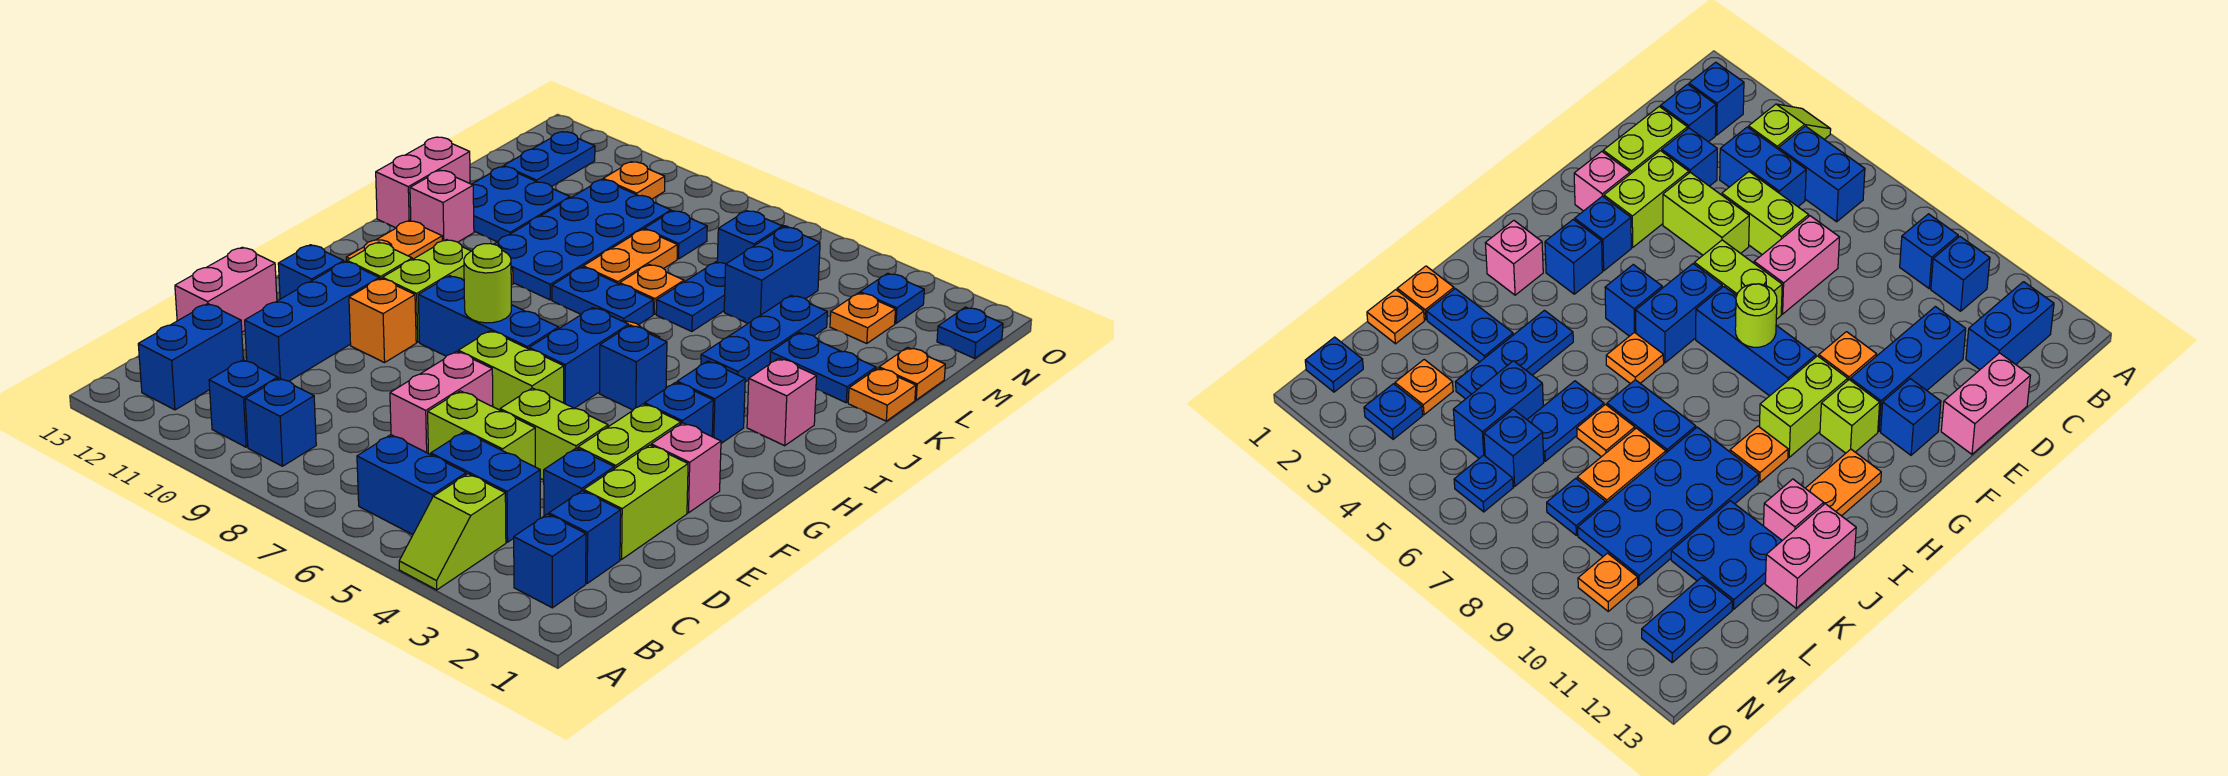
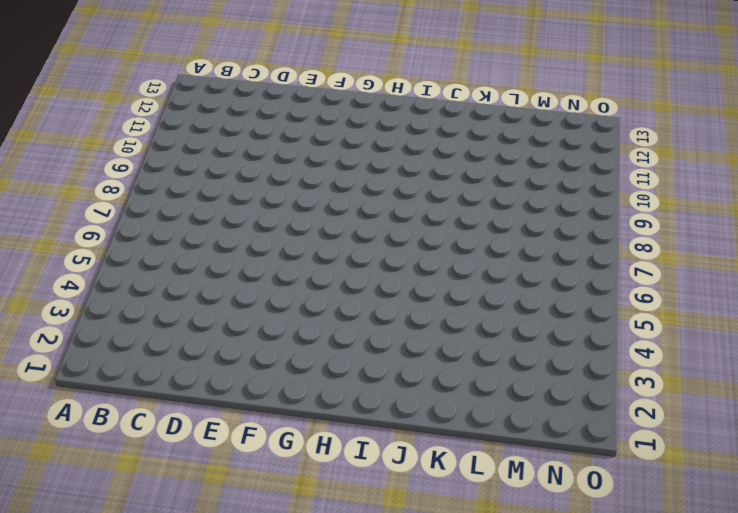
none -> lime slope A4:B4 level 1 top B
none -> blue brick B2 level 1
none -> blue brick B5:B6 level 1
none -> blue brick B9 level 1

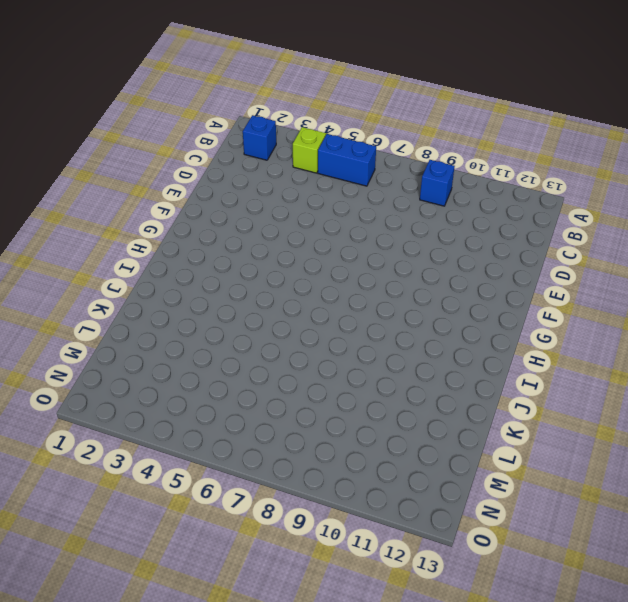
none -> blue brick B10 level 1
none -> blue brick B12:C12 level 1
none -> blue brick C2 level 1
none -> blue brick C4:C5 level 1

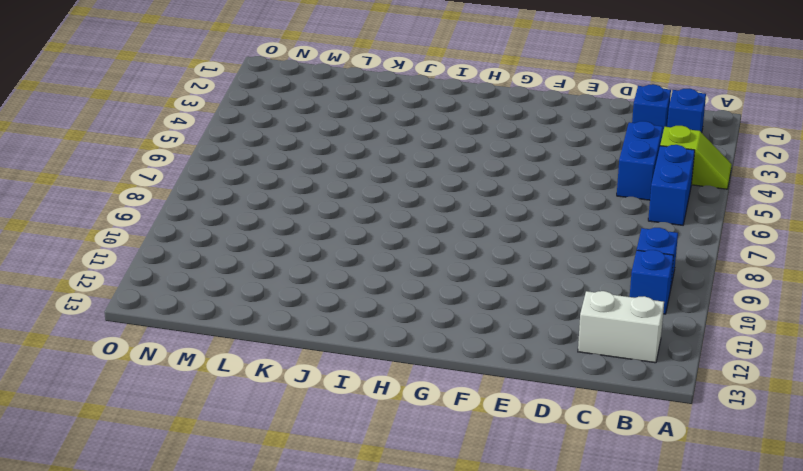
white brick B12:C12 level 1 -> blue brick B12:C12 level 1
none -> lime brick D2:E2 level 1
none -> blue brick D3 level 1
none -> lime brick D5:D6 level 1
none -> pink brick D7:E7 level 1

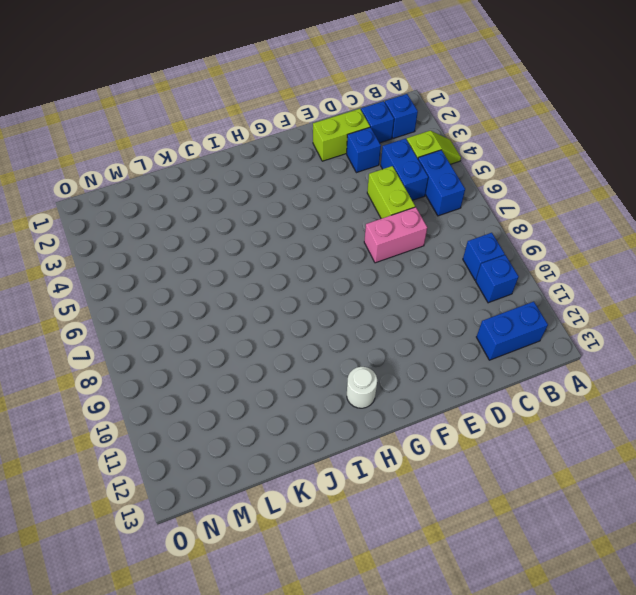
white round brick H12 level 1 -> orange plate H12:I12 level 1
none -> blue brick D11:F11 level 1
none -> pink brick D13:E13 level 1
none -> lime brick E3:F3 level 1
none -> lime brick E4:E5 level 1

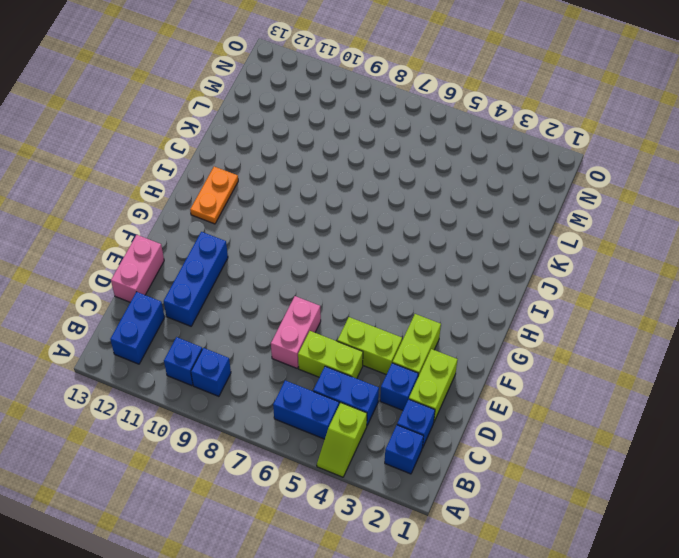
none -> pink brick F2 level 1
none -> lime brick F6:F7 level 1
none -> orange brick F10 level 1
none -> blue brick F12 level 1

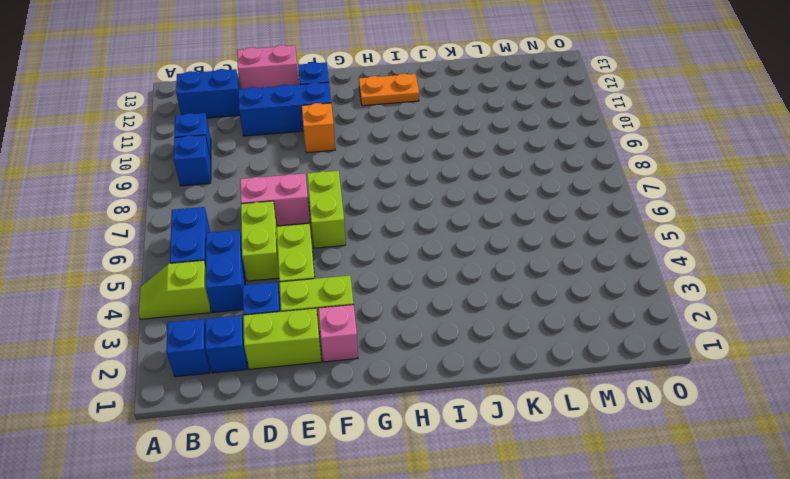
none -> blue brick G3 level 1
none -> blue brick G6:H6 level 1
none -> blue brick G7:G9 level 1
none -> lime brick G10:H10 level 1

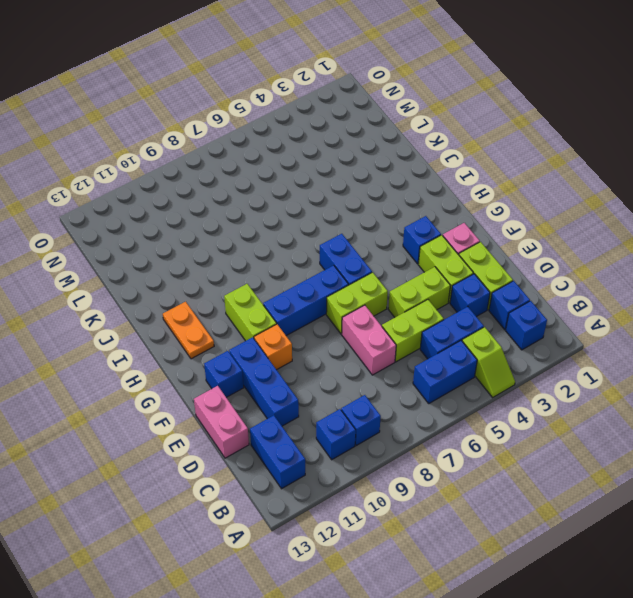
none -> lime brick G11 level 1
none -> blue brick H3 level 1
none -> blue brick H5 level 1
none -> pink brick I2 level 1

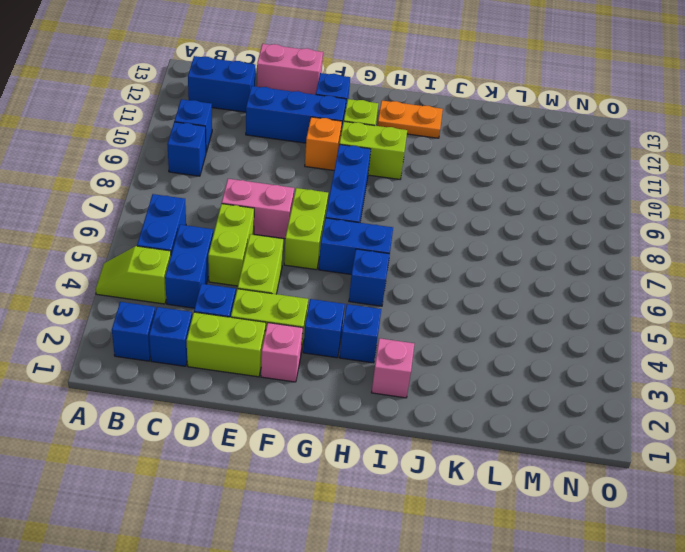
none -> orange plate I6 level 1
none -> orange plate I10 level 1
none -> blue plate J4:L4 level 1
none -> blue plate J7:J8 level 1

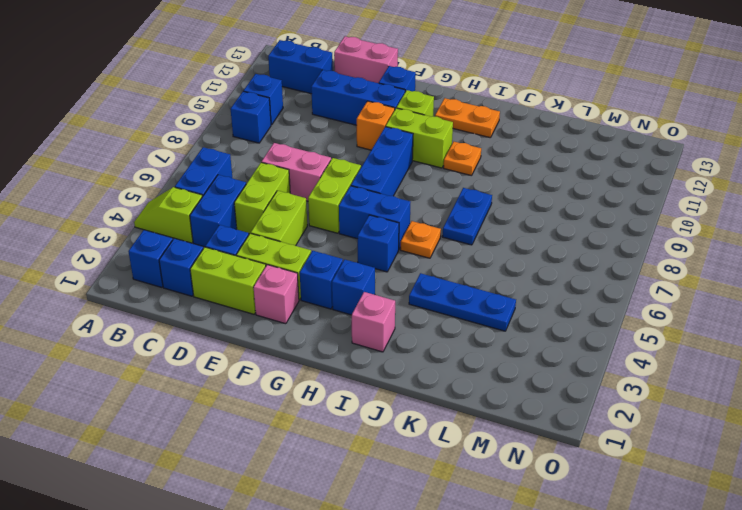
none -> blue plate J9:M10 level 1
none -> pink brick J12 level 1
none -> pink brick J13:K13 level 1
none -> orange plate K1 level 1

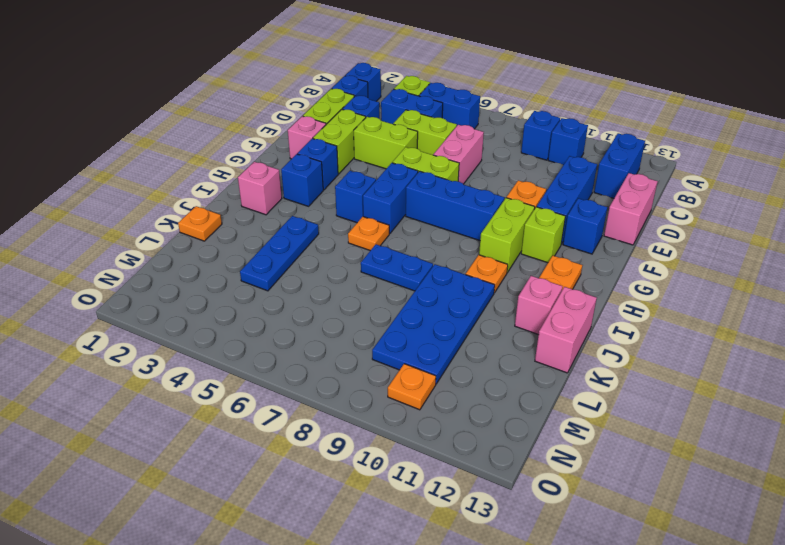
none -> blue plate K2:K3 level 1
none -> blue plate K6:L6 level 1
none -> orange plate K7 level 1
none -> orange plate K8:L8 level 1

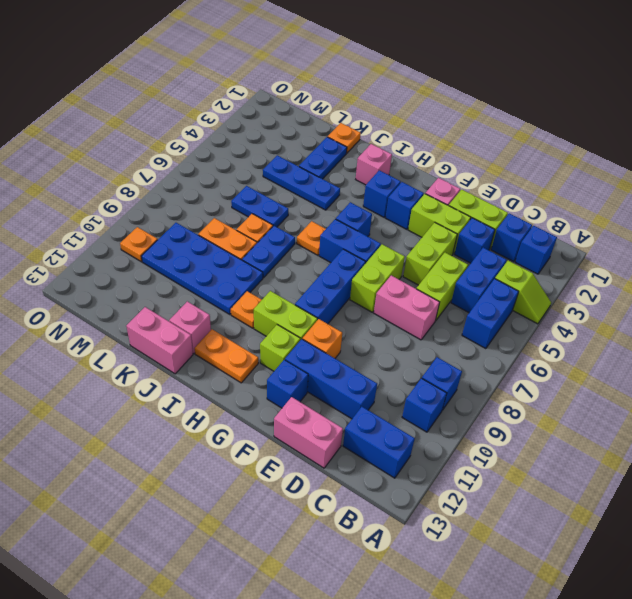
none -> blue plate K11:L12 level 1
none -> orange plate L1 level 1
none -> blue brick L5:M5 level 1
none -> orange plate M3 level 1

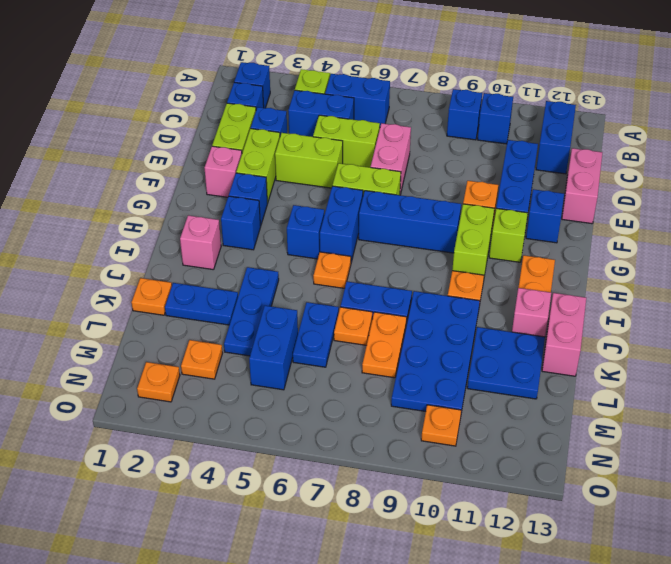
orange plate N2 level 1 -> orange plate L1 level 1
none -> blue brick M6 level 1
none -> blue plate M8 level 1
none -> blue plate M12:N12 level 1
none -> blue plate N1 level 1

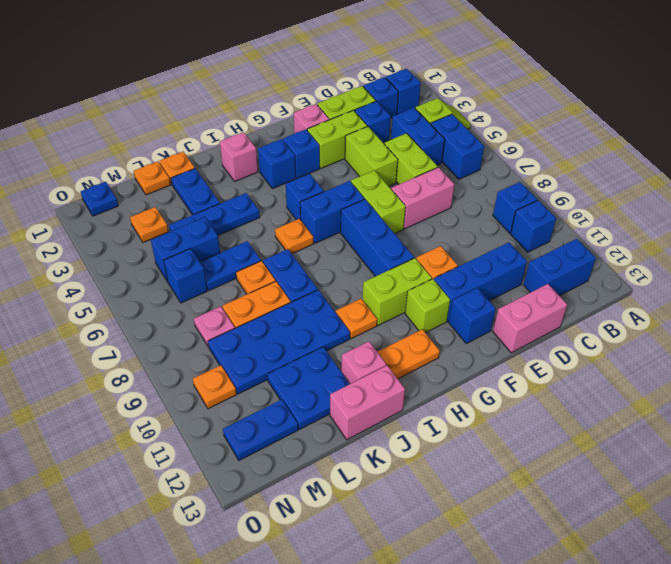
pink plate M8 level 1 -> blue plate M8 level 1
none -> blue plate N3 level 1
none -> blue plate N6 level 1
none -> lime round brick G8 level 2

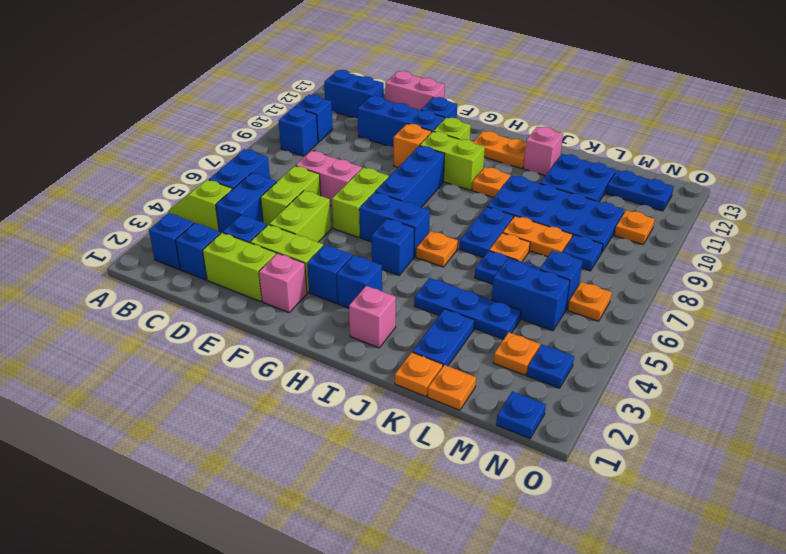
orange plate N6 level 1 -> blue plate N6 level 1
none -> pink brick J13:K13 level 1
none -> lime round brick G8 level 2

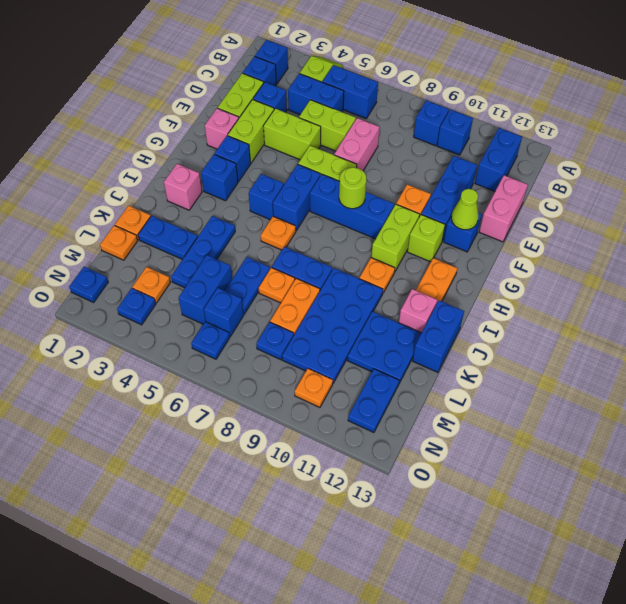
lime cone F12 level 2 -> none
blue brick J13:K13 level 1 -> pink brick J13:K13 level 1

